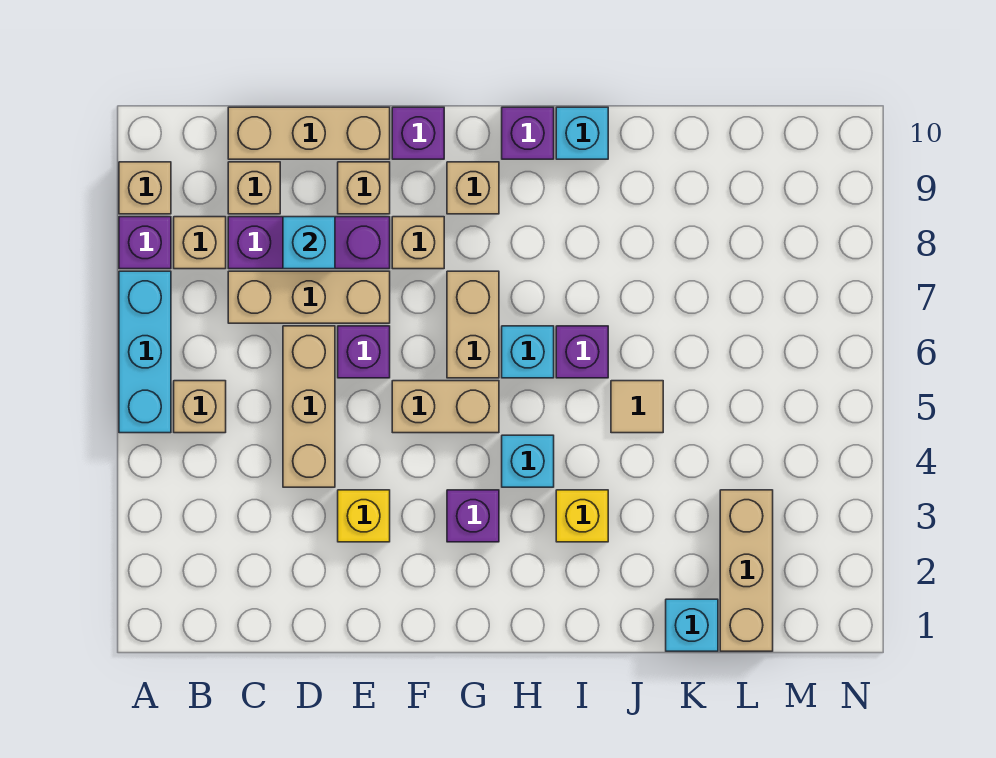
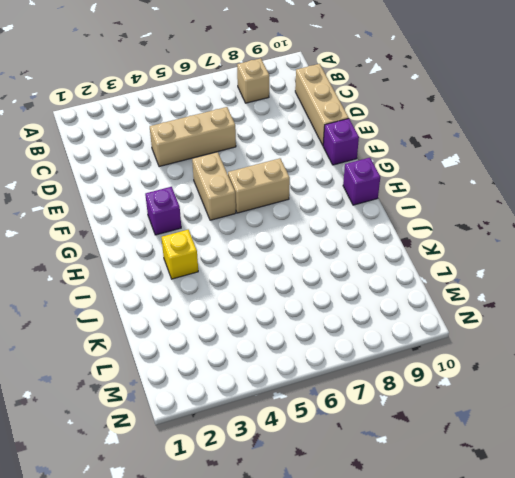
none -> cyan brick A5:A7 level 1
none -> purple brick A8 level 1
none -> tan brick A9 level 1

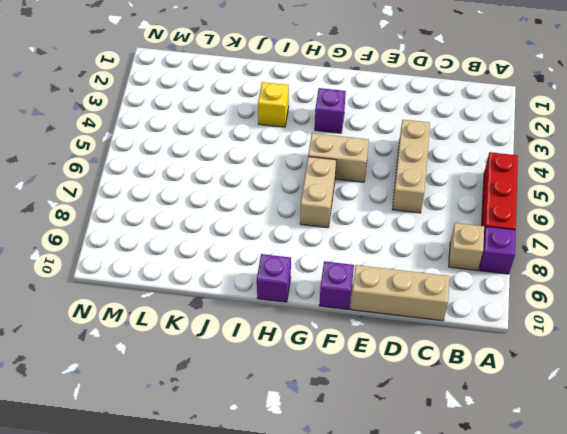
red brick A5:A7 level 1 -> cyan brick A5:A7 level 1
none -> tan brick A9 level 1
none -> tan brick B5 level 1
none -> tan brick C7:E7 level 1

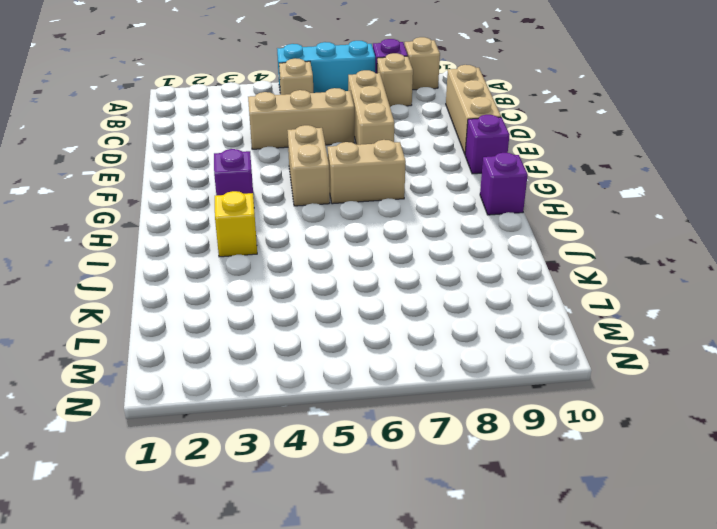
none -> purple brick C8:E8 level 1
none -> tan brick C9 level 1
none -> yellow brick E3 level 1

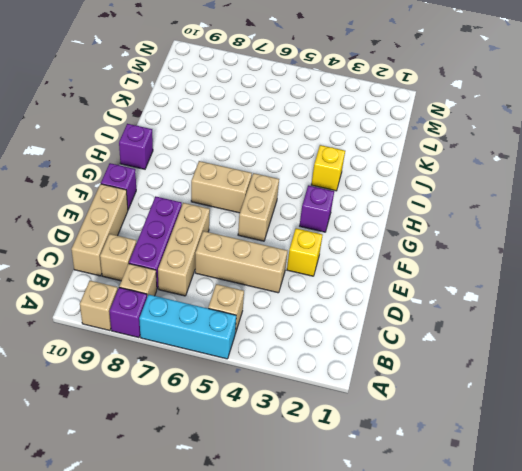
none -> purple brick E6 level 1
none -> tan brick E9 level 1
none -> tan brick F8 level 1

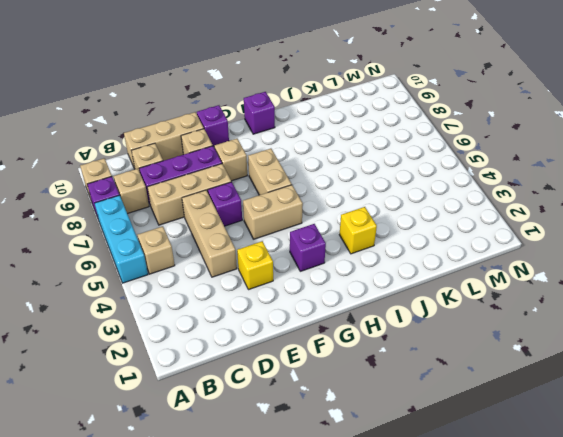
none -> tan brick G9 level 1
none -> cyan brick H4 level 1
none -> cyan brick H6 level 1

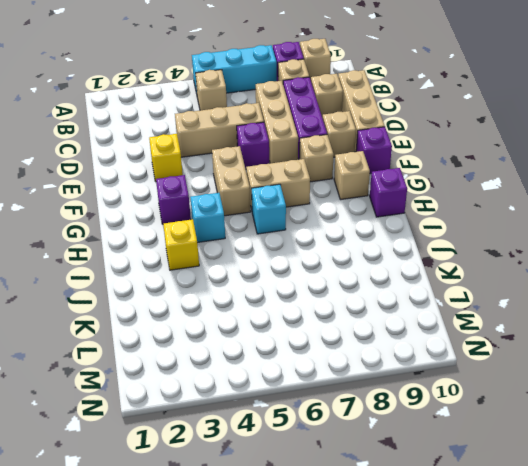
none -> purple brick I6 level 1
none -> cyan brick I10 level 1
none -> tan tile J5 level 1

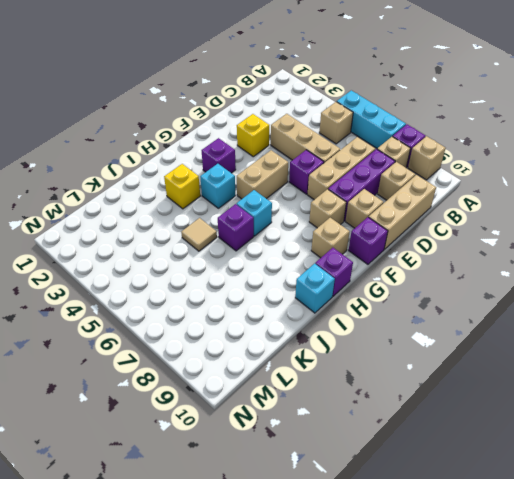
none -> tan brick G6:G7 level 1
none -> cyan brick K1 level 1
none -> tan brick L1:L3 level 1

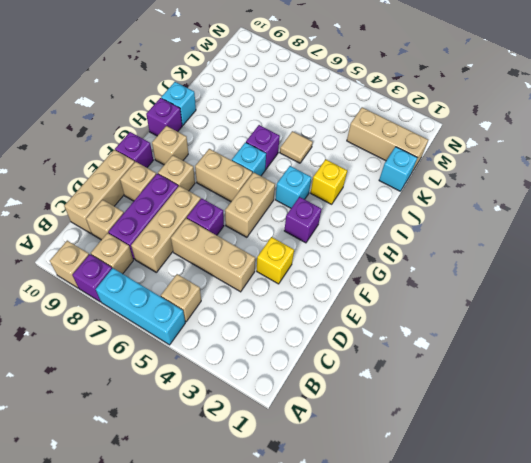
none -> cyan brick D8 level 2

